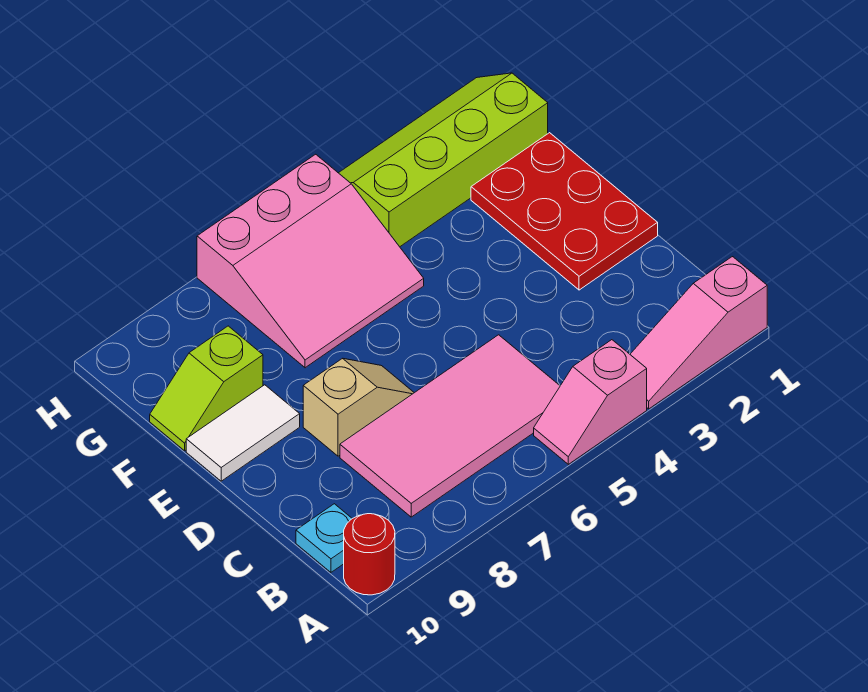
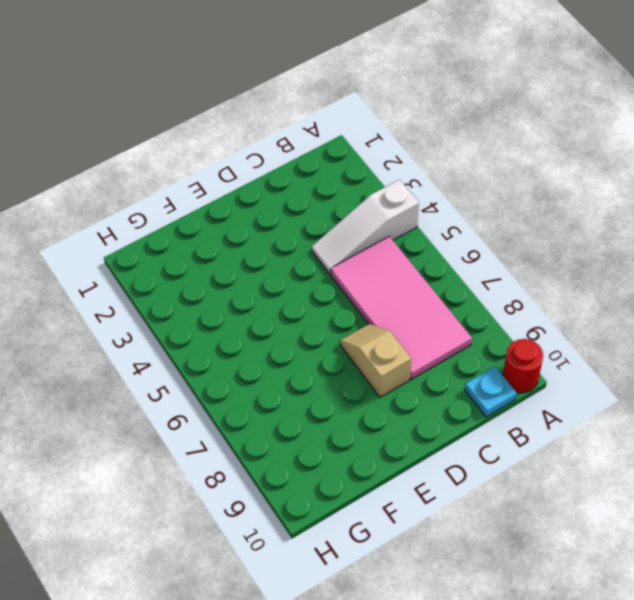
white slope A4:C4 level 1 top A -> pink slope A4:A5 level 1 top 4
none -> pink slope A1:A3 level 1 top 1
none -> red plate D1:F2 level 1

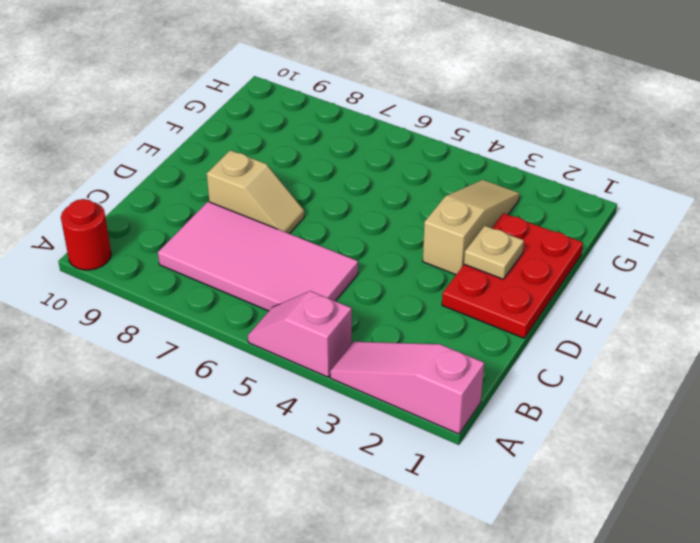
tan plate E2 level 2 -> none
tan slope E3:G3 level 1 top E -> lime slope G1:H4 level 1 top G
none -> cyan plate B10 level 1
none -> white tile E9:E10 level 1

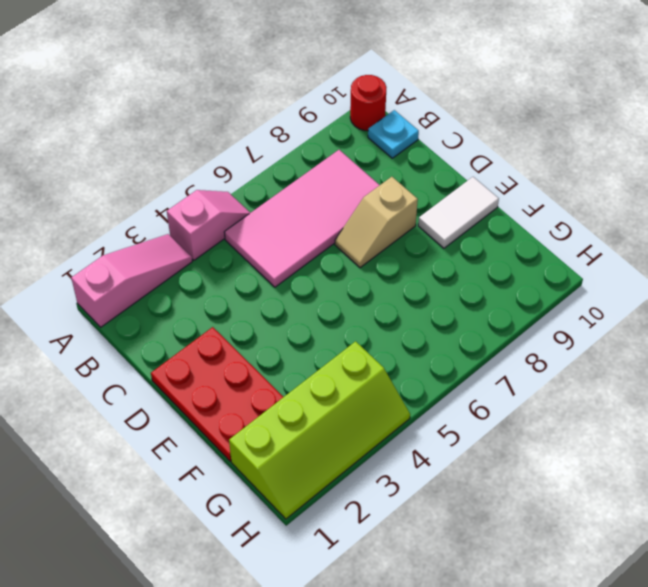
none -> pink slope F5:H7 level 1 top H
none -> lime slope F9:F10 level 1 top 9

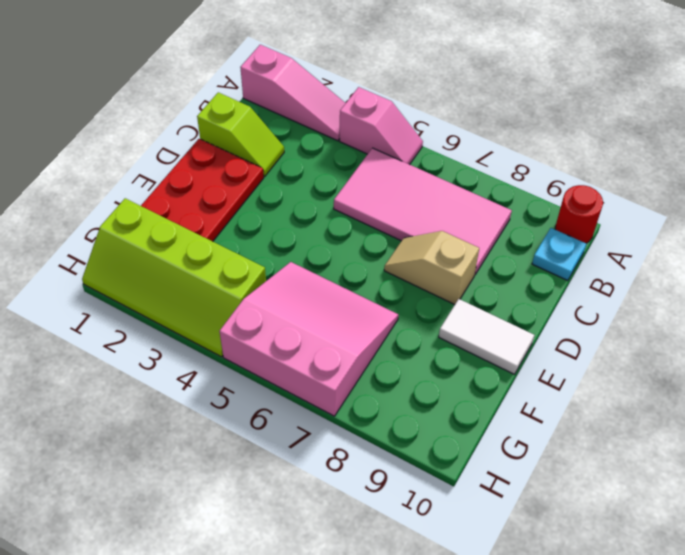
lime slope C1:C2 level 1 top 1 -> lime slope F9:F10 level 1 top 9

